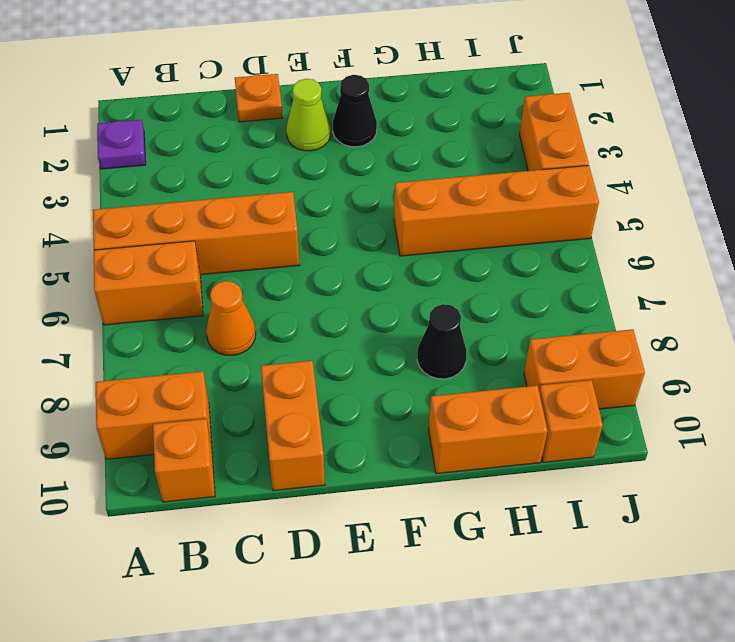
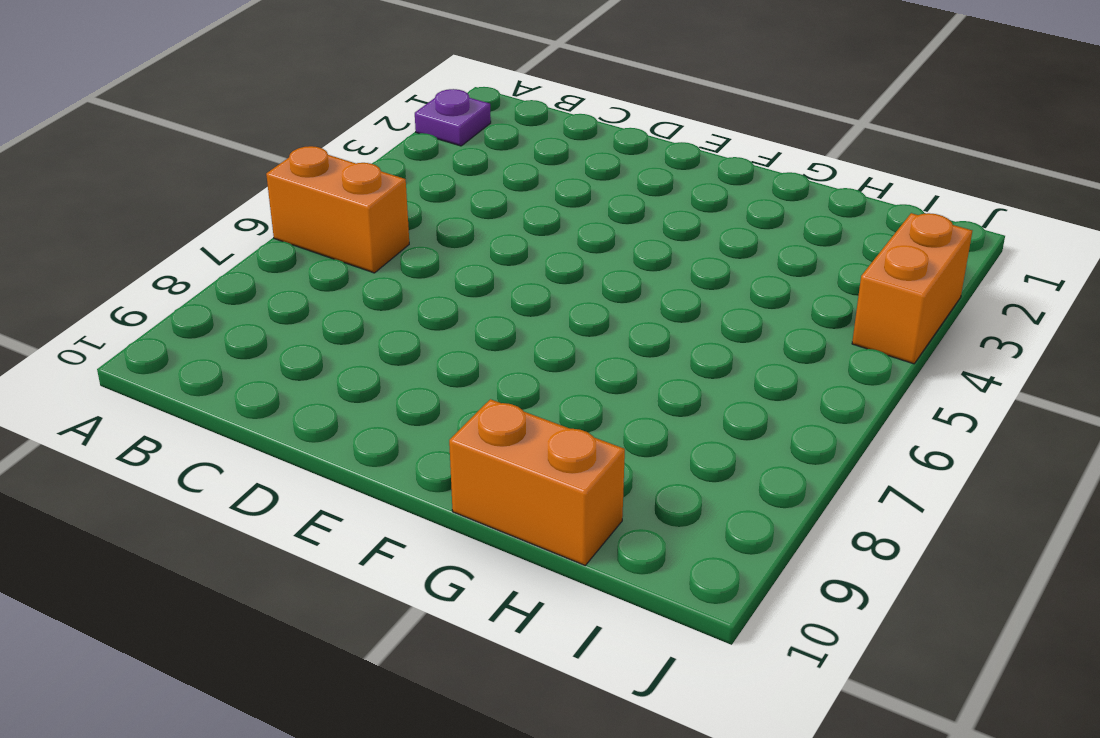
none -> orange brick A5:D5 level 1
none -> orange brick A9:B9 level 1
none -> orange brick B10 level 1

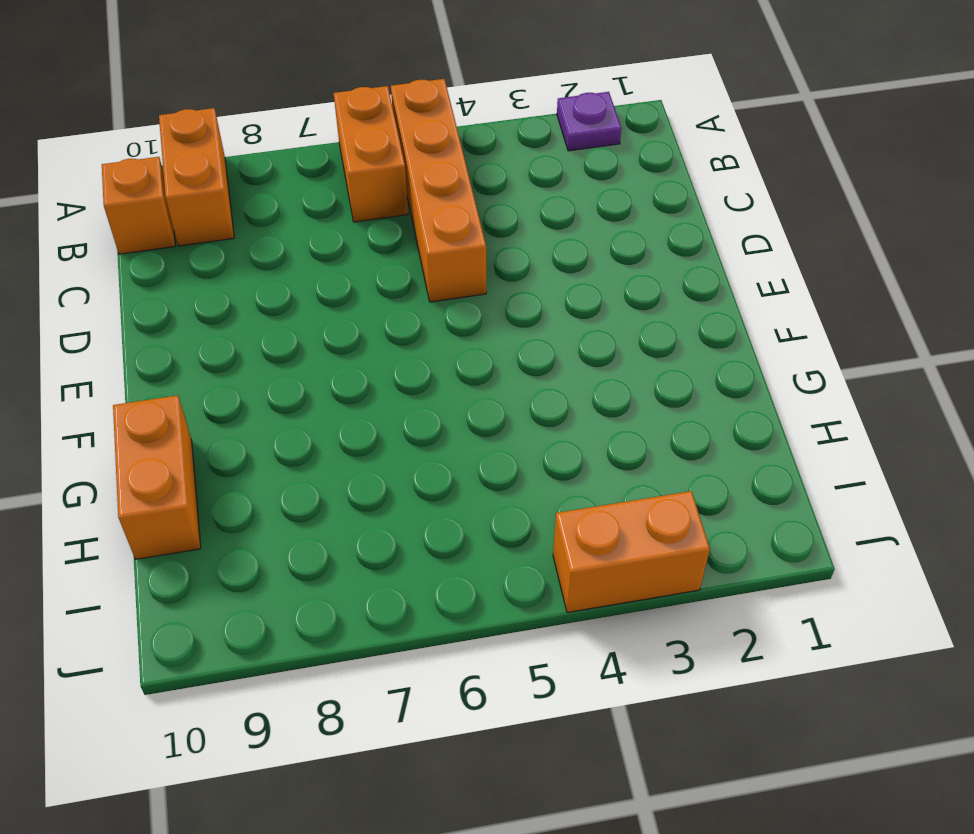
none -> orange cone C7 level 1
none -> orange plate D1 level 1
none -> orange brick D9:D10 level 1

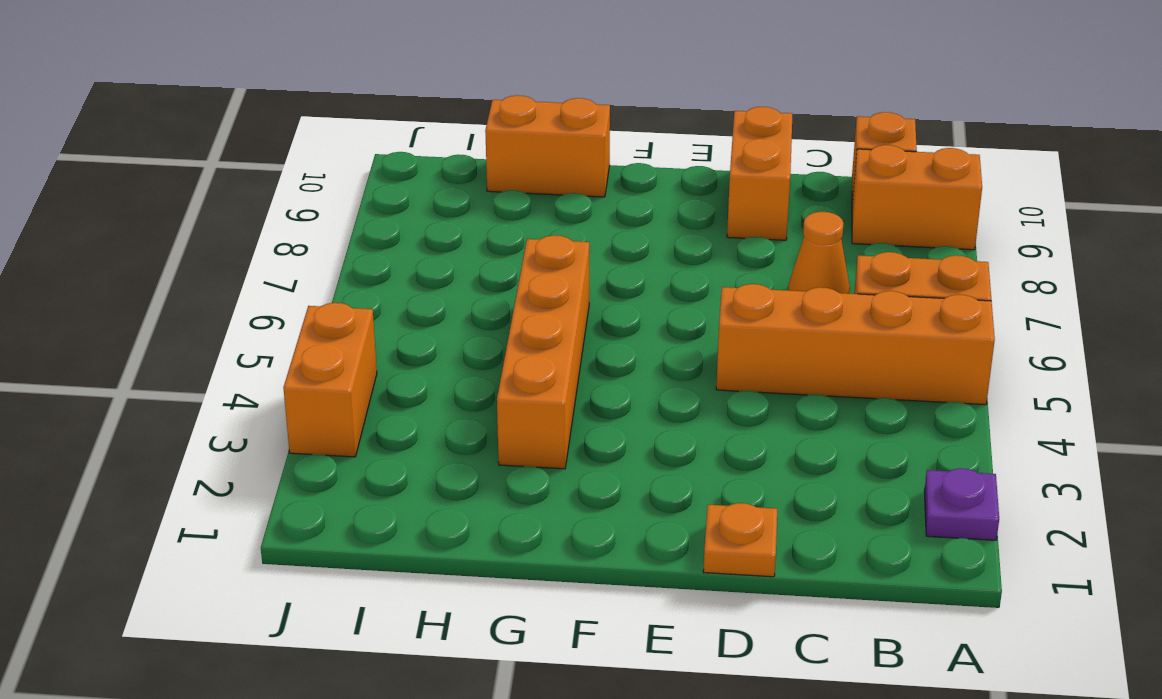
orange brick G3:G6 level 1 -> orange brick G5:J5 level 1
none -> lime cone E2 level 1
none -> black cone F2 level 1
none -> black cone G8 level 1

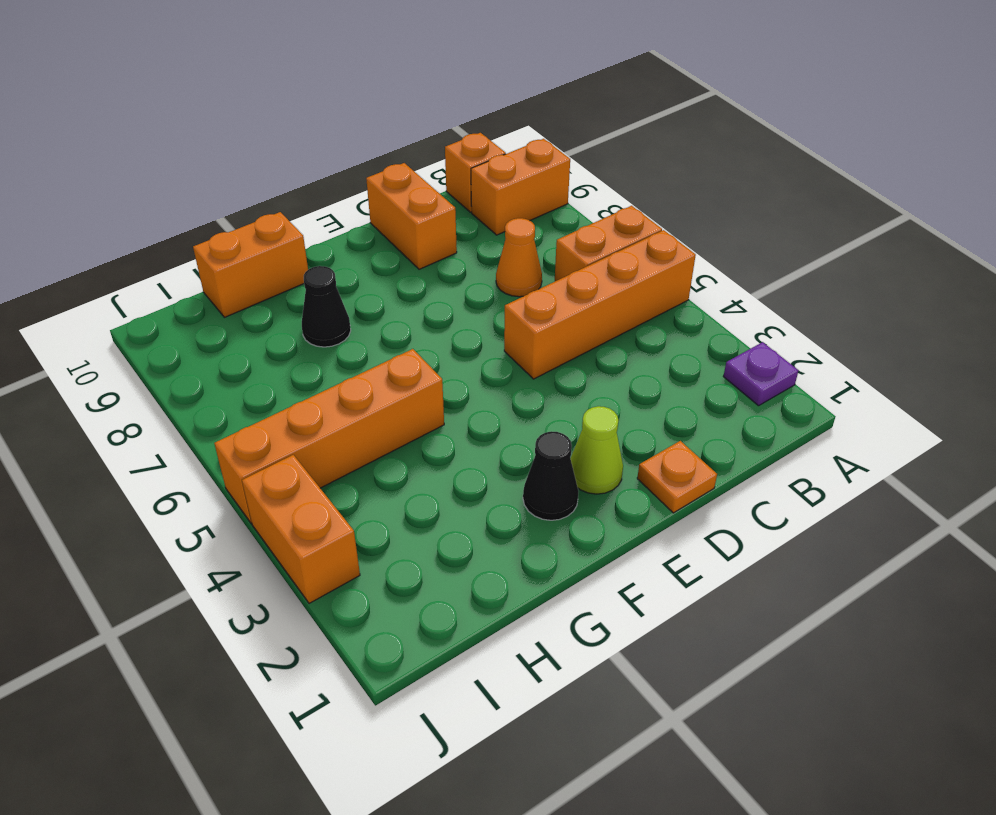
none -> orange brick I9:J9 level 1
none -> orange brick I10 level 1

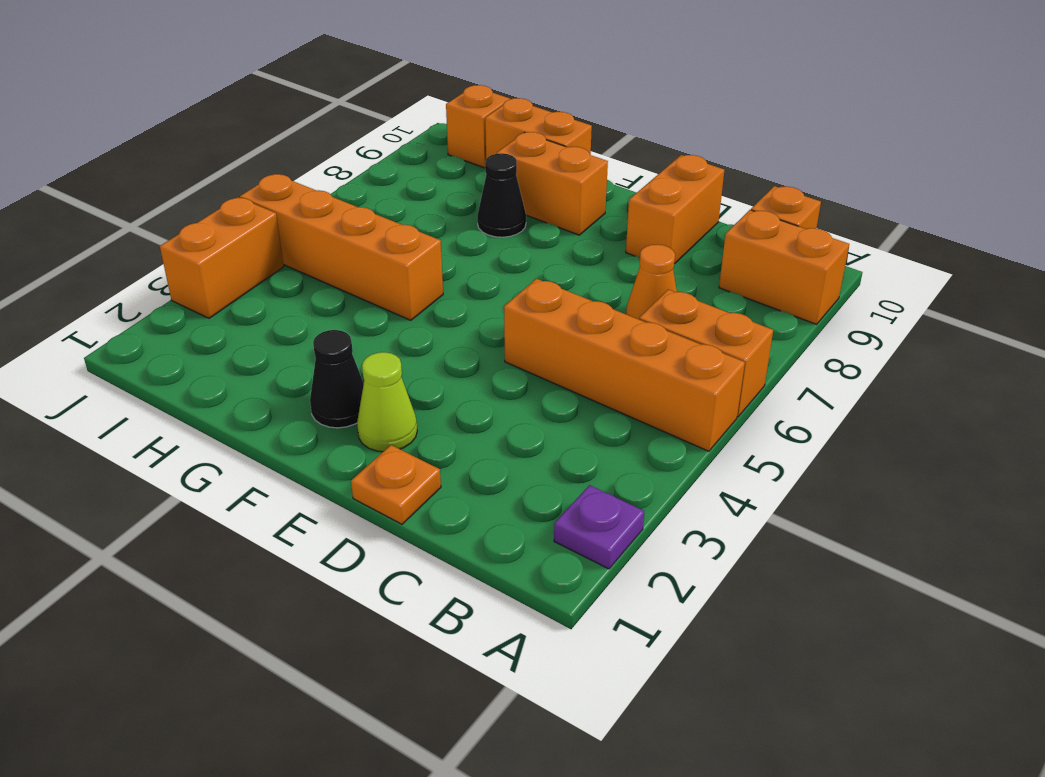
orange brick F9:G9 level 1 -> orange brick I9:J9 level 1

